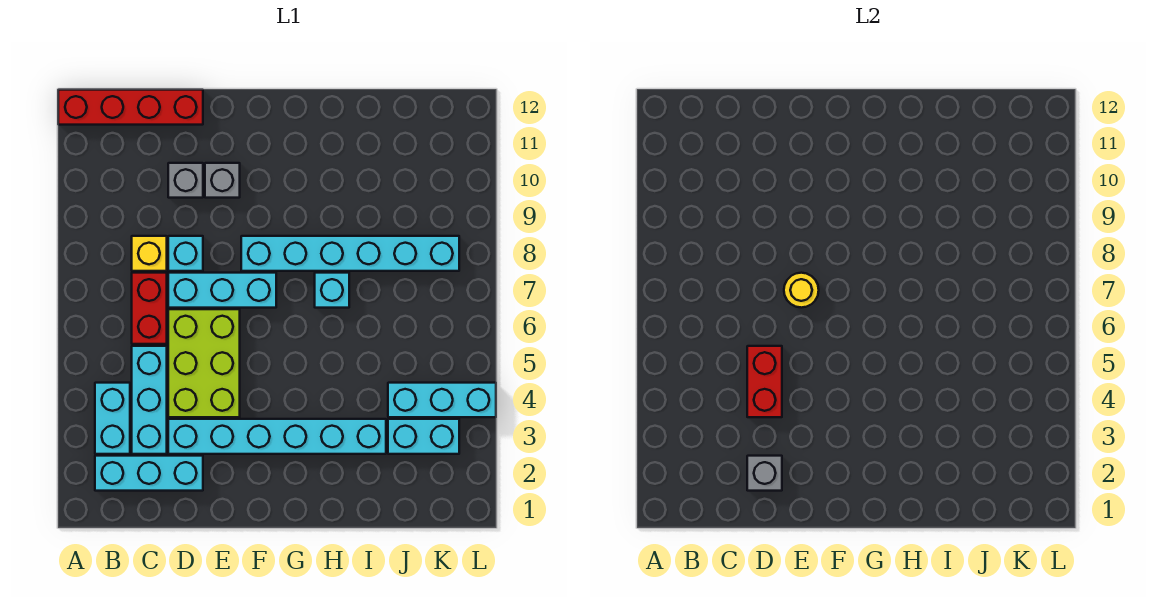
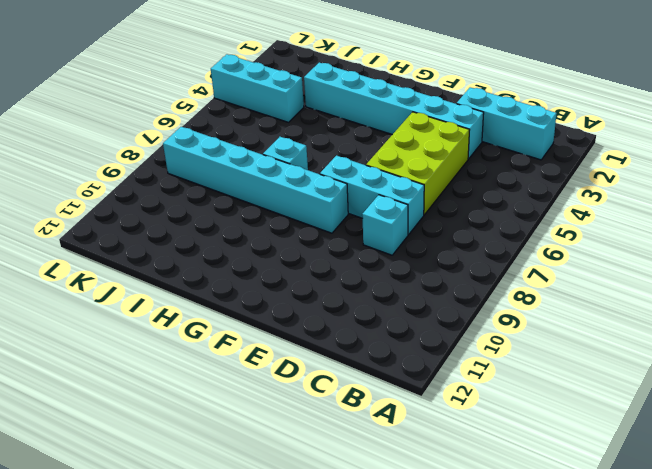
none -> red brick A12:D12 level 1
none -> cyan brick B3:B4 level 1
none -> cyan brick C3:C5 level 1

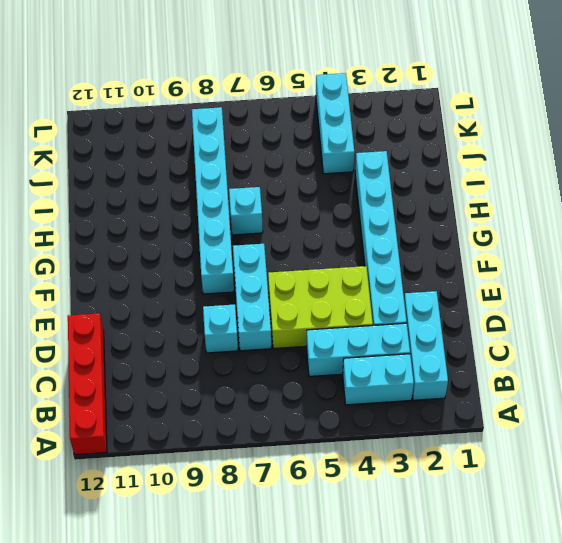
none -> red brick C6:C7 level 1
none -> yellow brick C8 level 1
none -> grey brick D10 level 1

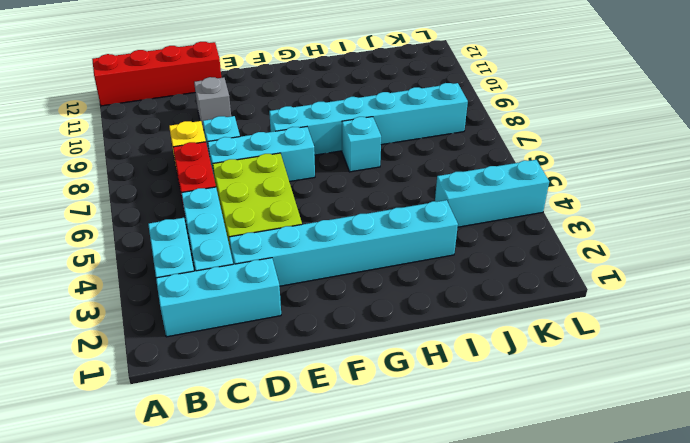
none -> grey brick E10 level 1
none -> cyan brick J3:K3 level 1
none -> grey brick D2 level 2

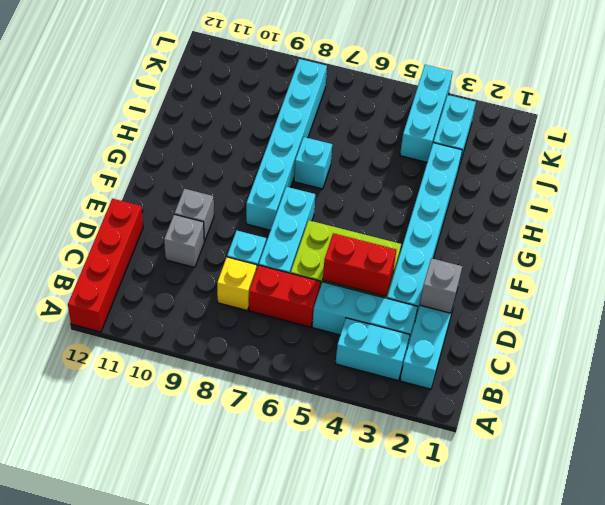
none -> yellow round brick E7 level 2

